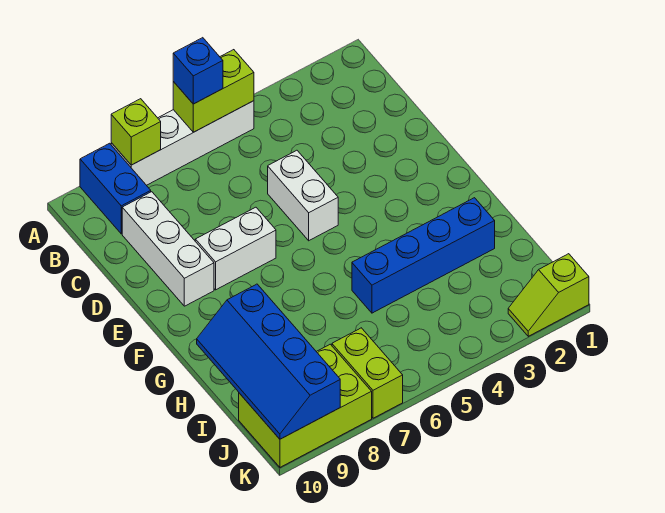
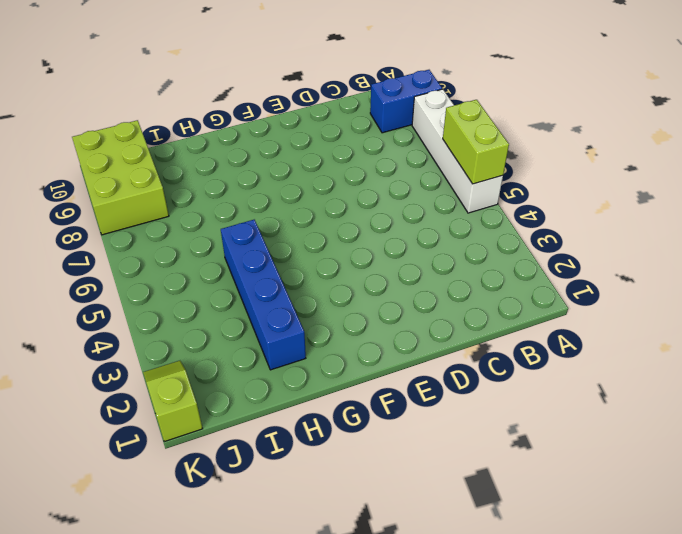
none -> white brick C9:E9 level 1
none -> white brick D5:E5 level 1
none -> white brick E7:E8 level 1

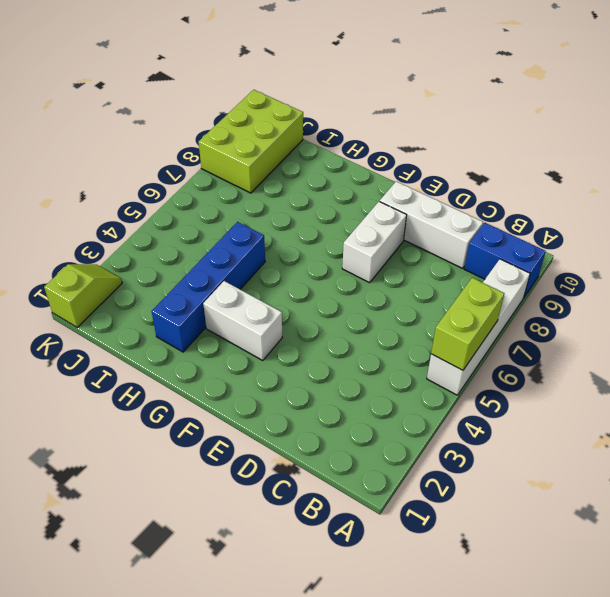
white brick F3:G3 level 1 -> white brick D5:E5 level 1
none -> lime brick J7:K7 level 1
none -> lime brick A8 level 2
none -> blue slope H9:K10 level 2 top 9

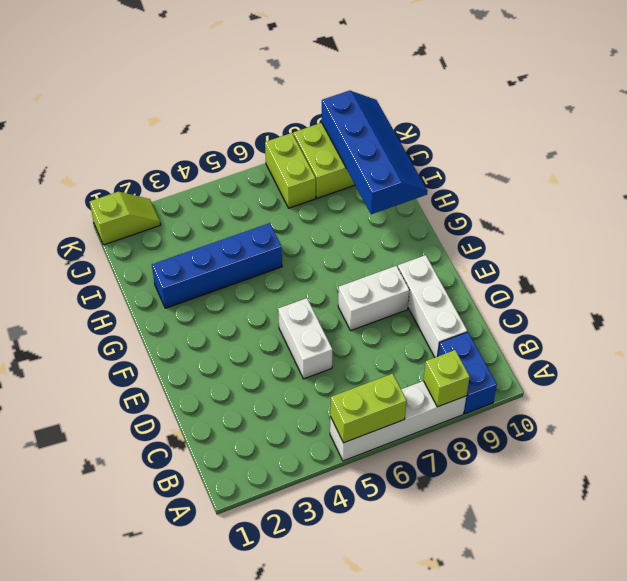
none -> blue brick A6 level 3

